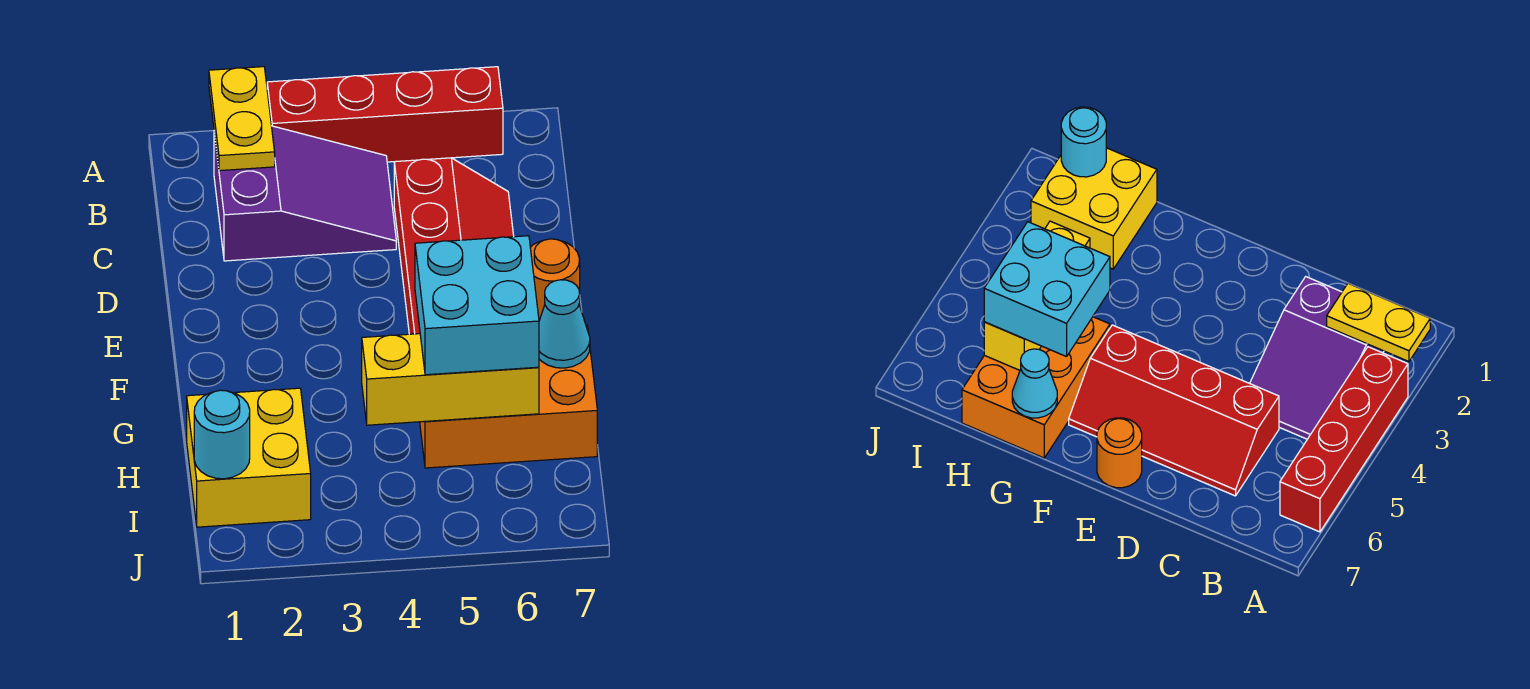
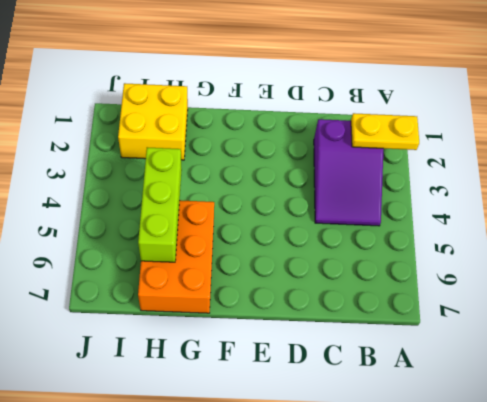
lime brick H4:H6 level 2 -> yellow brick H4:H6 level 2
none -> red brick A3:A6 level 1
none -> red slope C5:F6 level 1 top 5

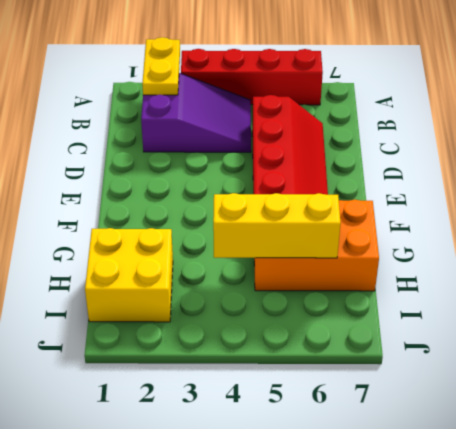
none -> orange round brick E7 level 1
none -> cyan cone G7 level 2

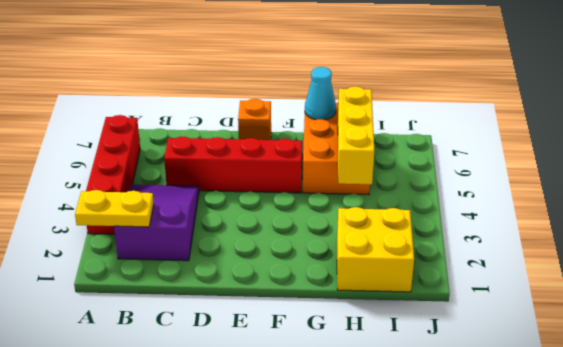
orange brick E7 level 1 -> orange round brick E7 level 1
none -> cyan round brick I1 level 2
none -> cyan brick G5:H6 level 3

